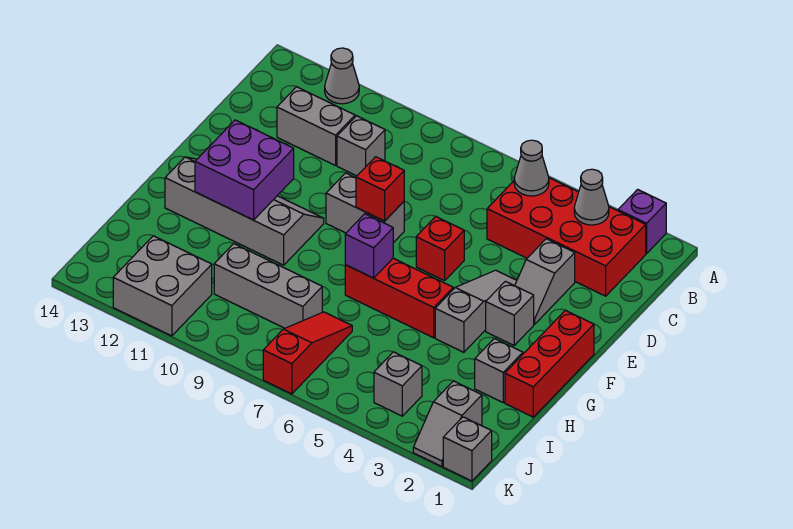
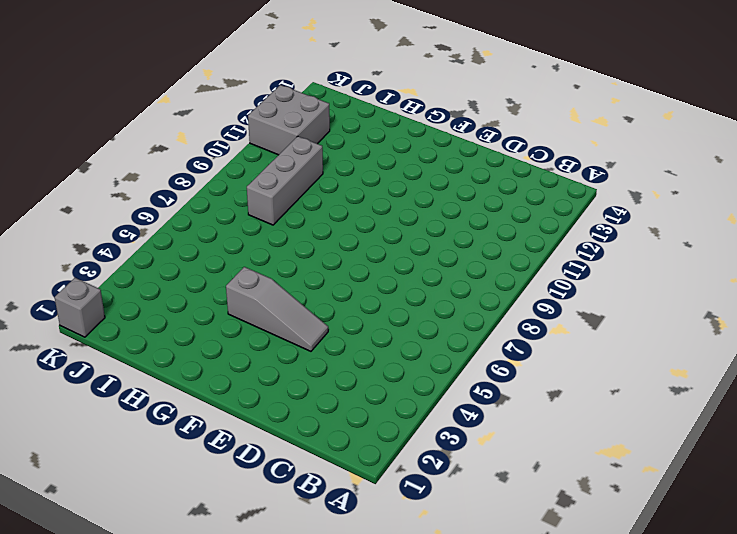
none -> purple brick A2 level 1
none -> grey cone A12 level 1
none -> red brick B2:C5 level 1

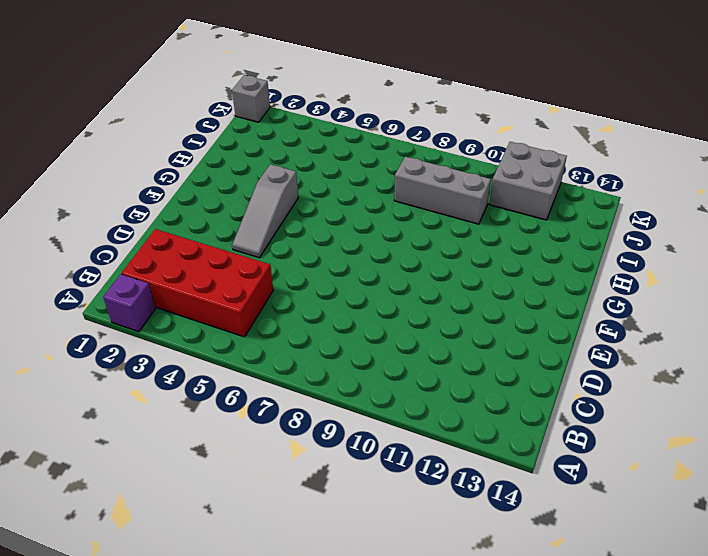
none -> grey cone A12 level 1
none -> grey brick C10 level 1
none -> grey brick C11:C12 level 1

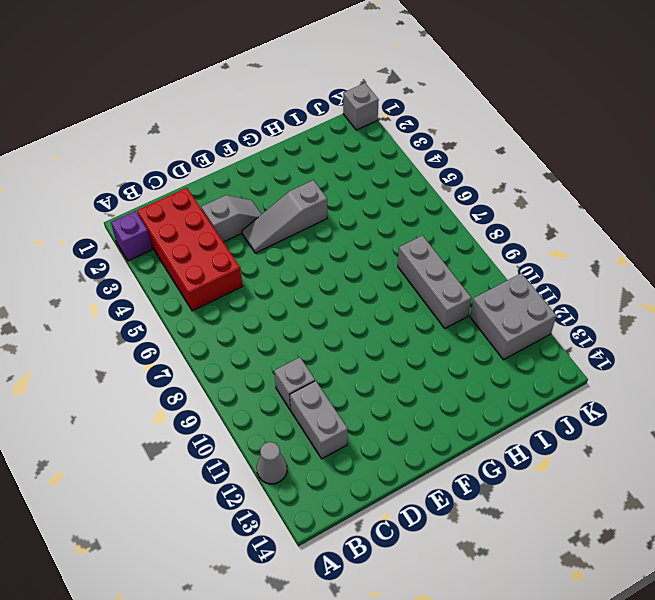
none -> red brick E6 level 1
none -> grey brick E8:E9 level 1
none -> red brick F1:H1 level 1

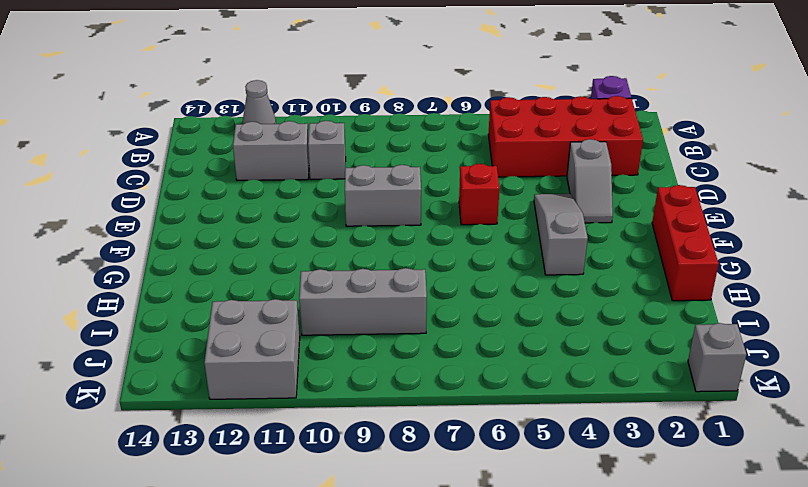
none -> grey brick F3 level 1
none -> grey slope F10:G13 level 1 top G
none -> red brick G5:G7 level 1

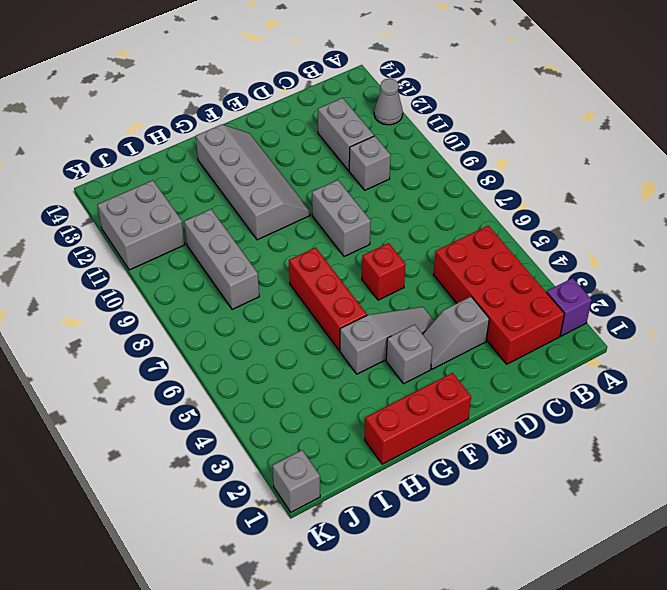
none -> grey brick H2 level 1
none -> red slope I7:K7 level 1 top K
none -> grey slope J2:K2 level 1 top J

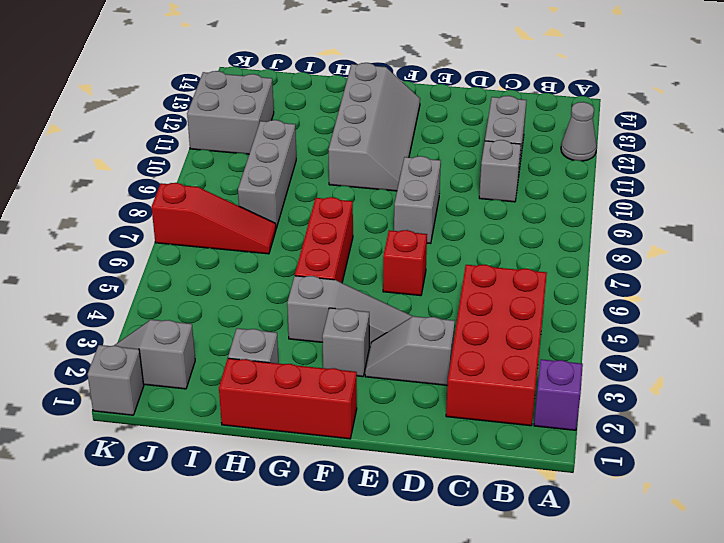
none -> grey brick J4 level 1
none -> grey cone B3 level 2
none -> grey cone B5 level 2

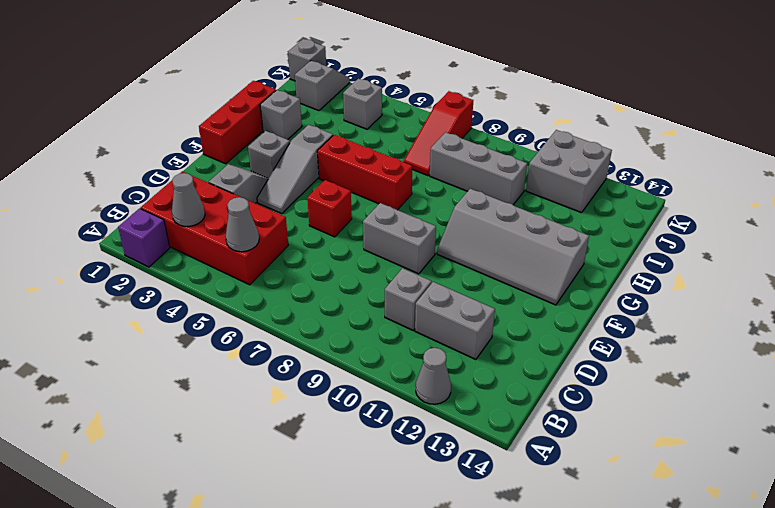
none -> red brick E8 level 2
none -> purple brick F11:G12 level 2
none -> purple brick G7 level 2

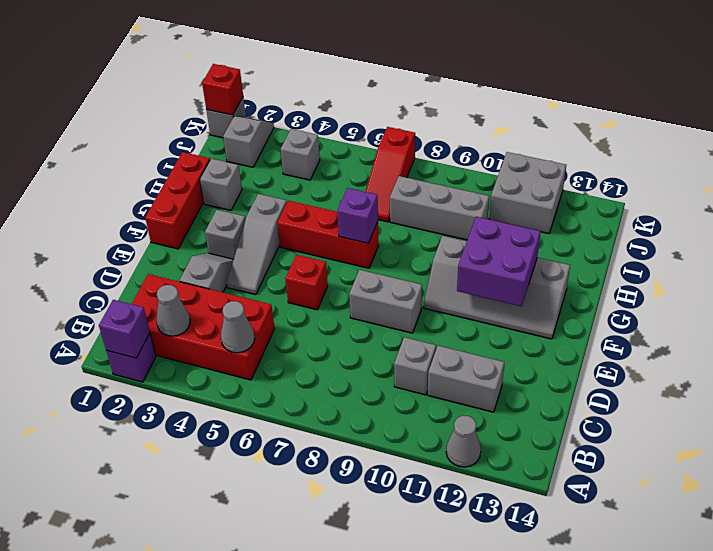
purple brick A2 level 2 -> none
red brick K1 level 2 -> red brick E8 level 2

